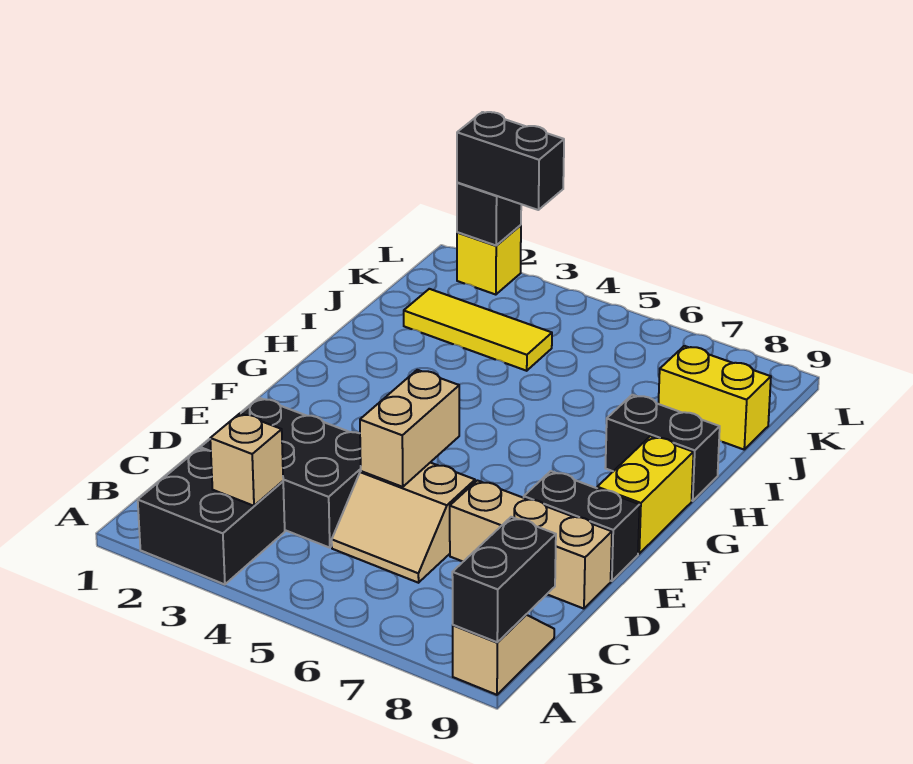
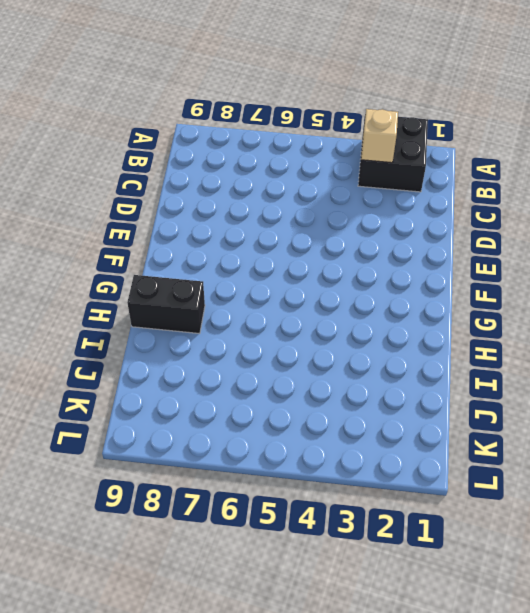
none -> tan slope A9:B9 level 1 top A
none -> black brick C2:D4 level 1
none -> tan slope C5:D6 level 1 top D

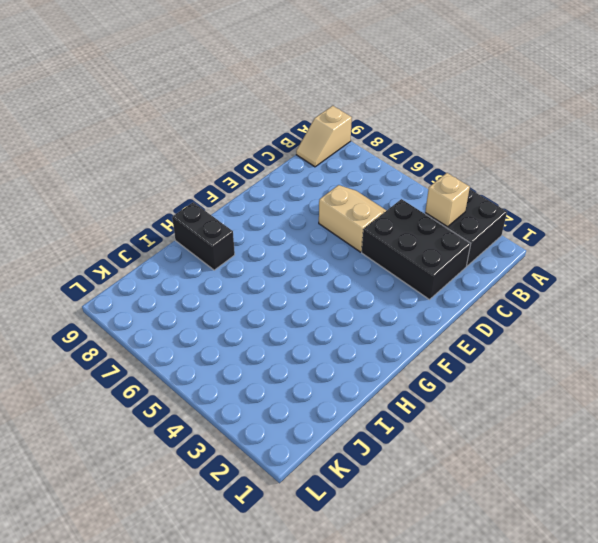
none -> tan brick D7:D9 level 1
none -> black brick E8:E9 level 1
none -> yellow brick F9:G9 level 1

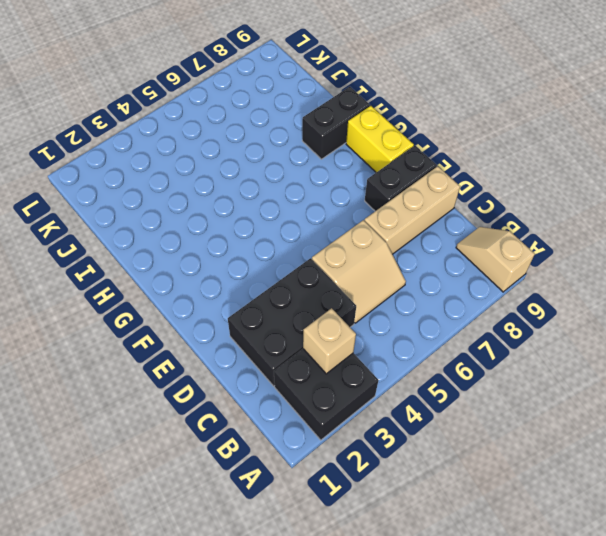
none -> yellow tile J2:J4 level 1
none -> yellow brick J8:J9 level 1
none -> yellow brick L2 level 1

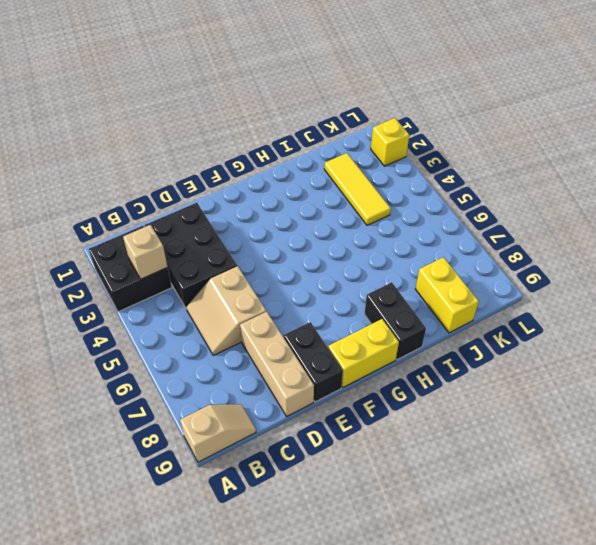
none -> black brick A9:B9 level 2
none -> tan brick D5:E5 level 2
none -> black brick L2 level 2

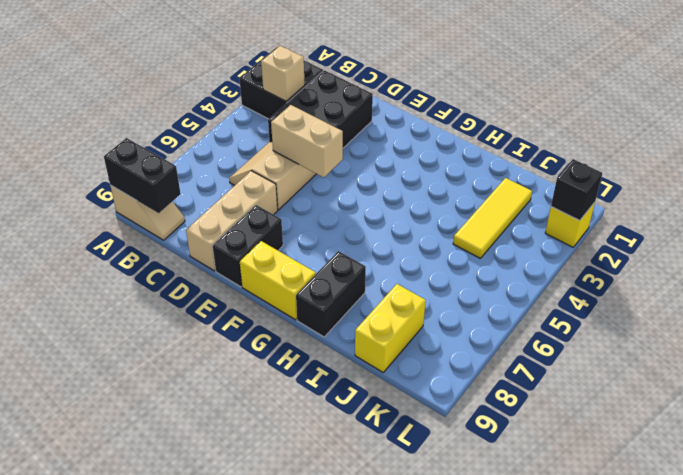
none -> black brick L2:L3 level 3

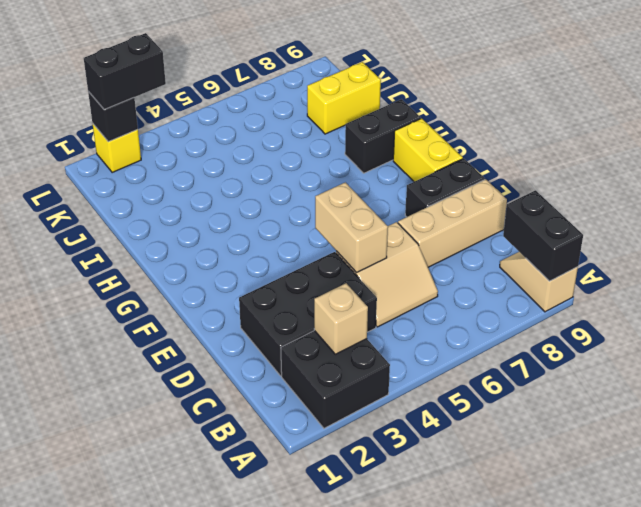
none -> yellow tile J2:J4 level 1

